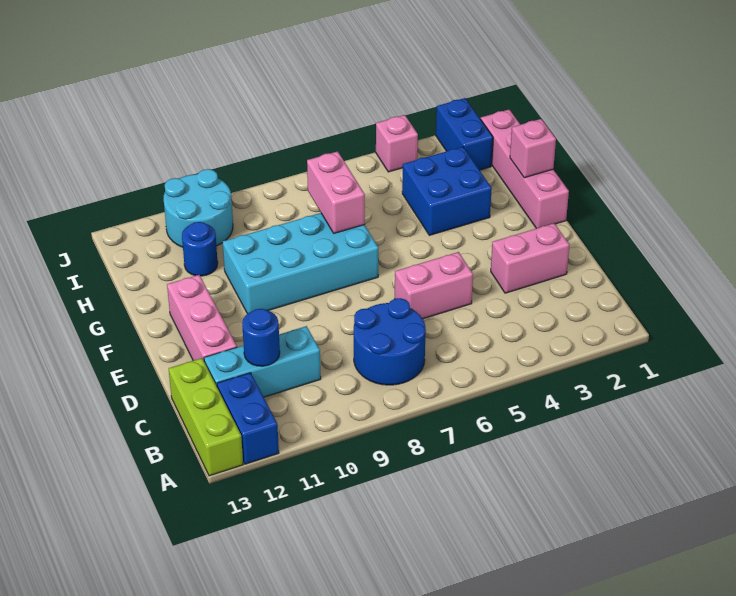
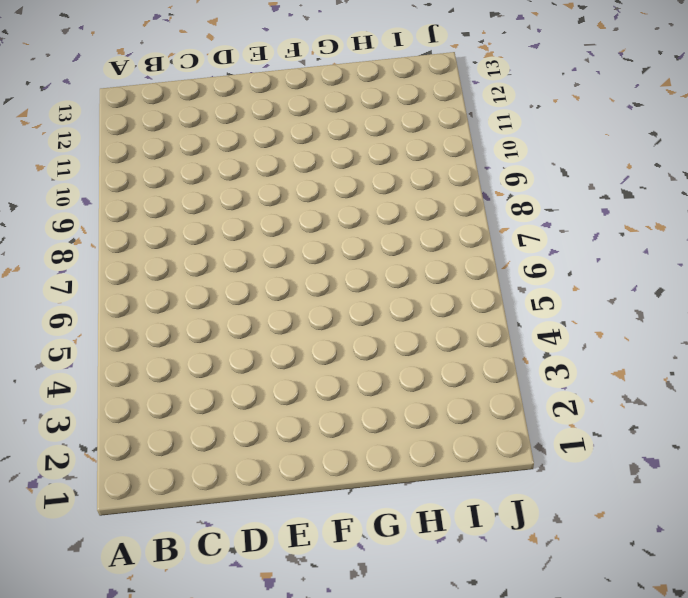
none -> blue brick A12:B12 level 1
none -> lime brick A13:C13 level 1
none -> blue round brick B7:C8 level 1

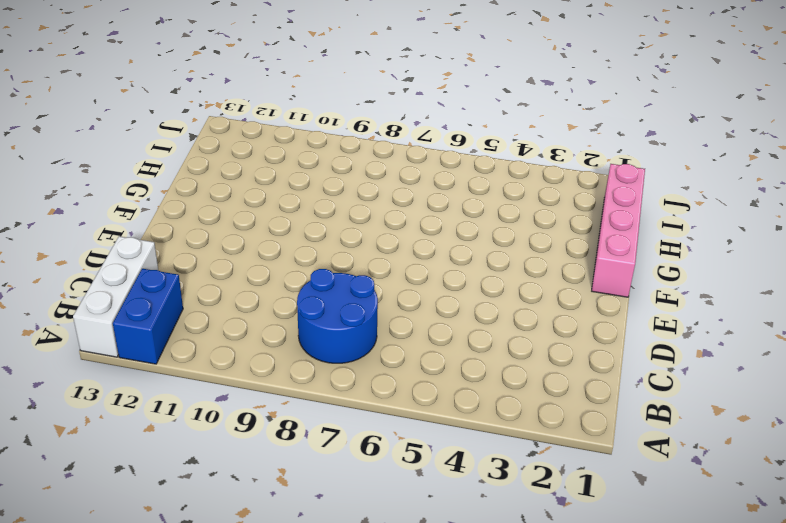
white brick A13:C13 level 1 -> lime brick A13:C13 level 1
none -> cyan brick C10:C12 level 1
none -> pink brick D2:D3 level 1
none -> pink brick D5:D6 level 1

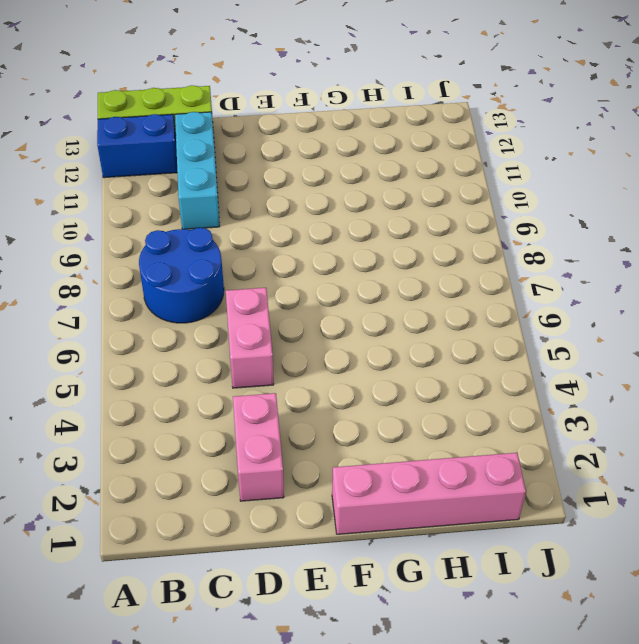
none -> pink brick D12:F12 level 1
none -> cyan brick F7:G10 level 1
none -> blue brick G3:H4 level 1

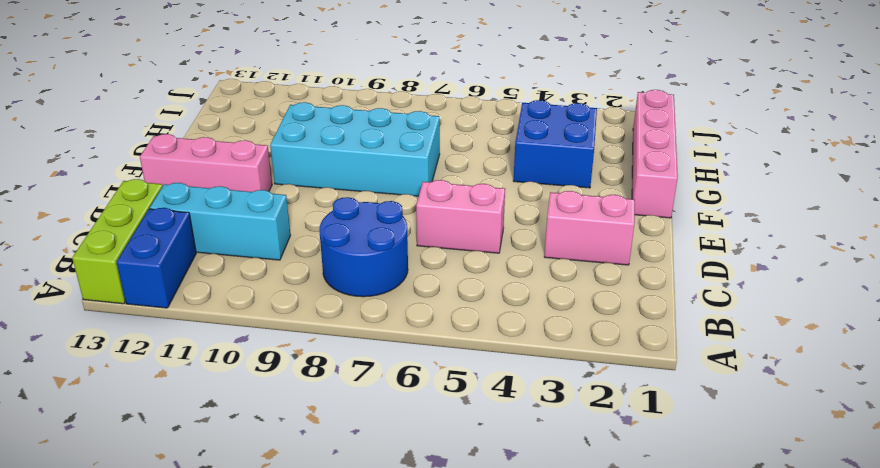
pink brick E11:E13 level 1 -> pink brick D12:F12 level 1
none -> blue round brick H11 level 1
none -> blue brick I2:J2 level 1
none -> cyan round brick I10:J11 level 1

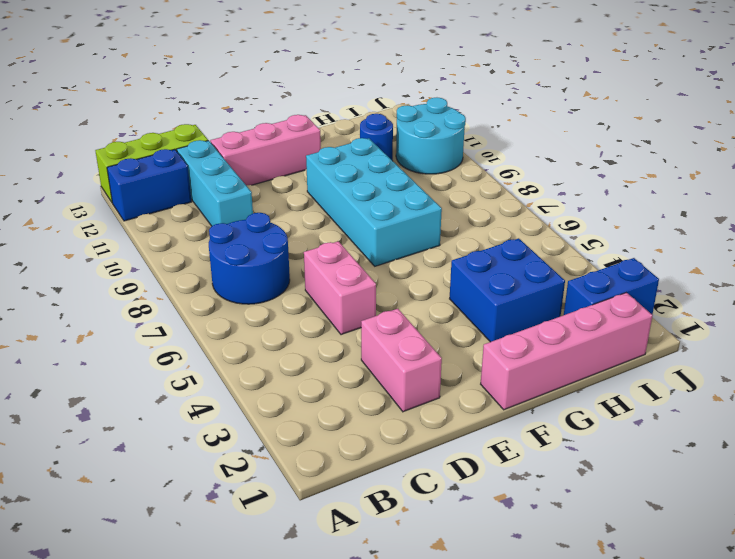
none -> pink brick J4 level 1
none -> blue round brick C11 level 2
none -> pink brick G1 level 2

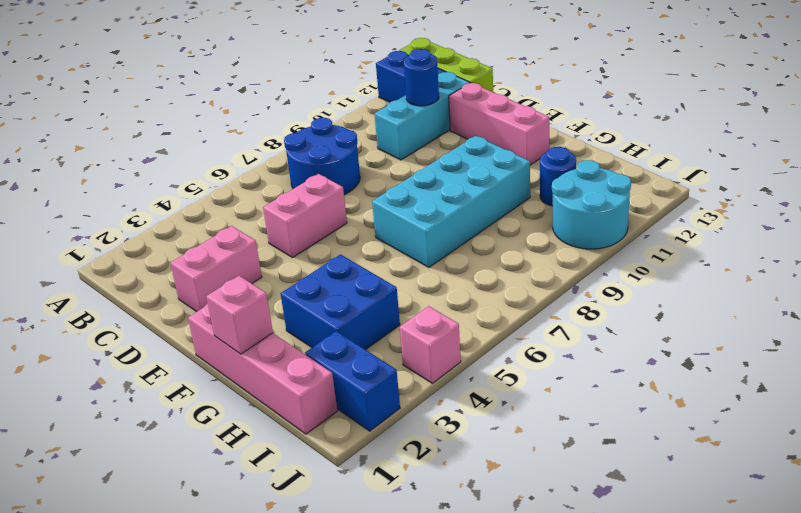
none -> pink brick G7:H7 level 2

